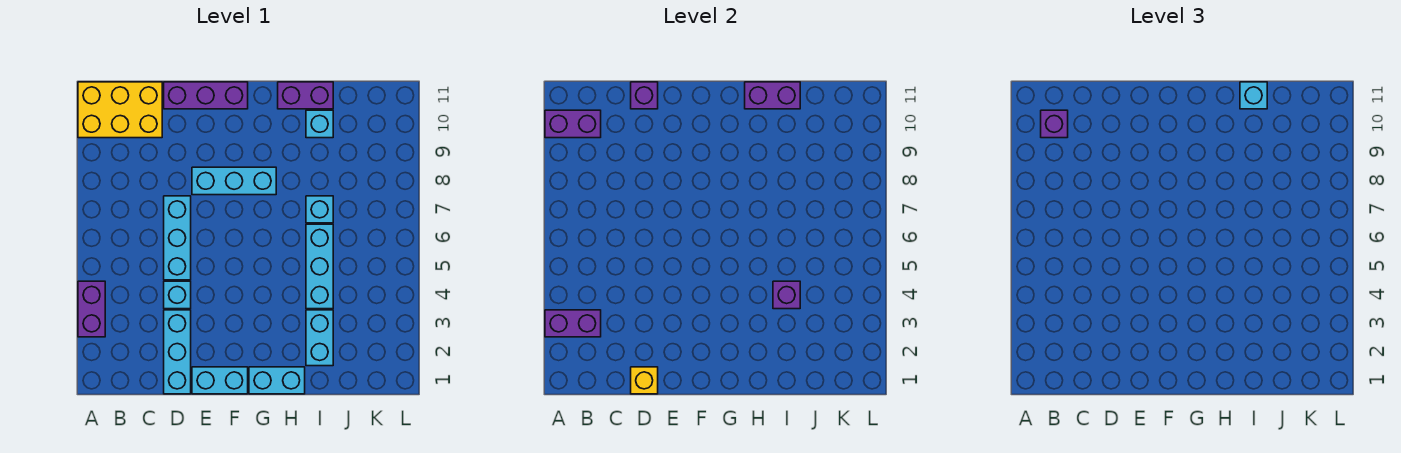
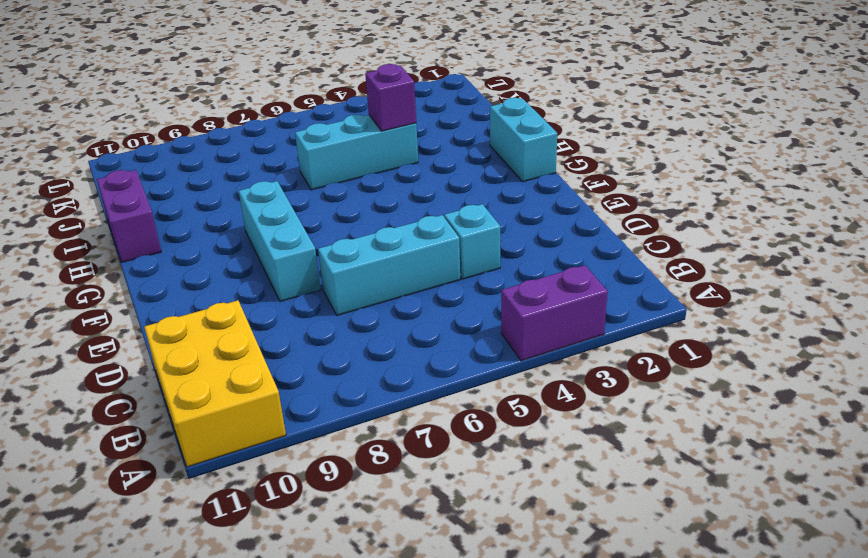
none -> cyan brick D1:D3 level 1
none -> purple brick D11:F11 level 1
none -> cyan brick E1:F1 level 1

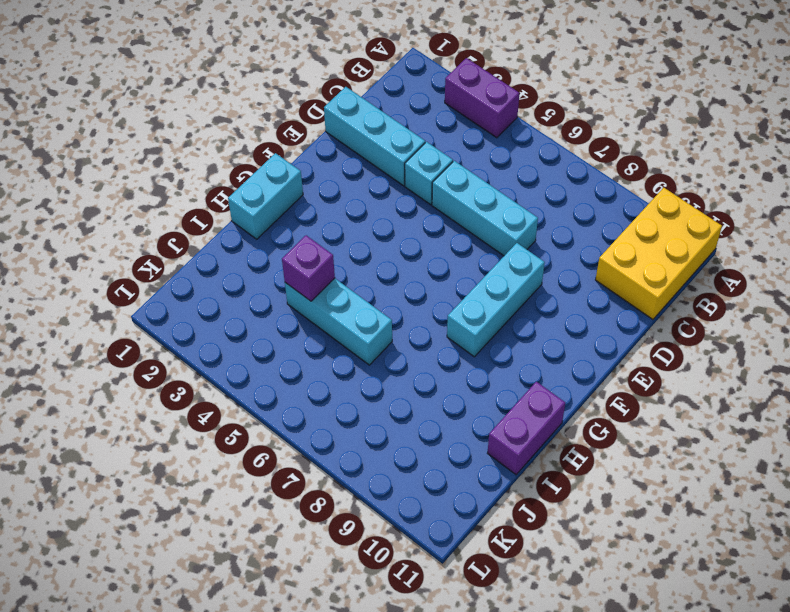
none -> purple brick D11:F11 level 1
none -> cyan brick E1:F1 level 1
none -> cyan brick I2:I3 level 1

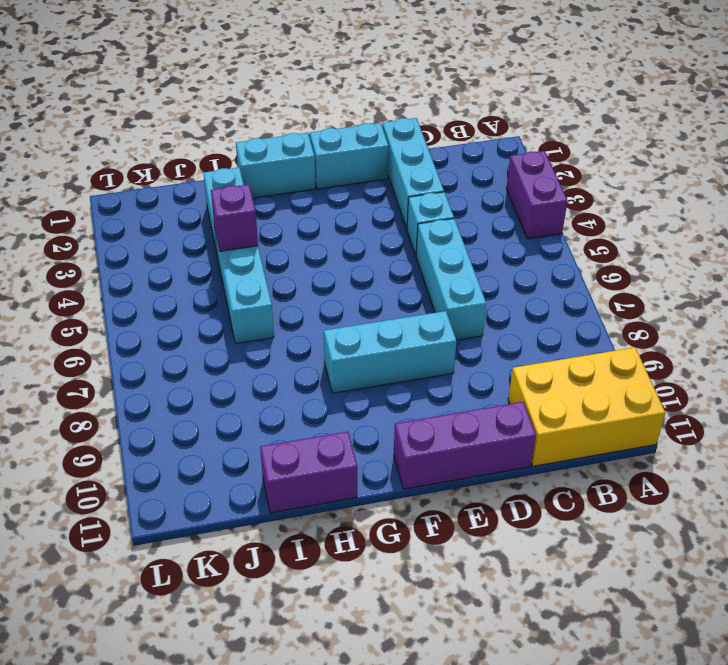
none -> cyan brick I7 level 1
none -> cyan brick I10 level 1
none -> purple brick A3:B3 level 2

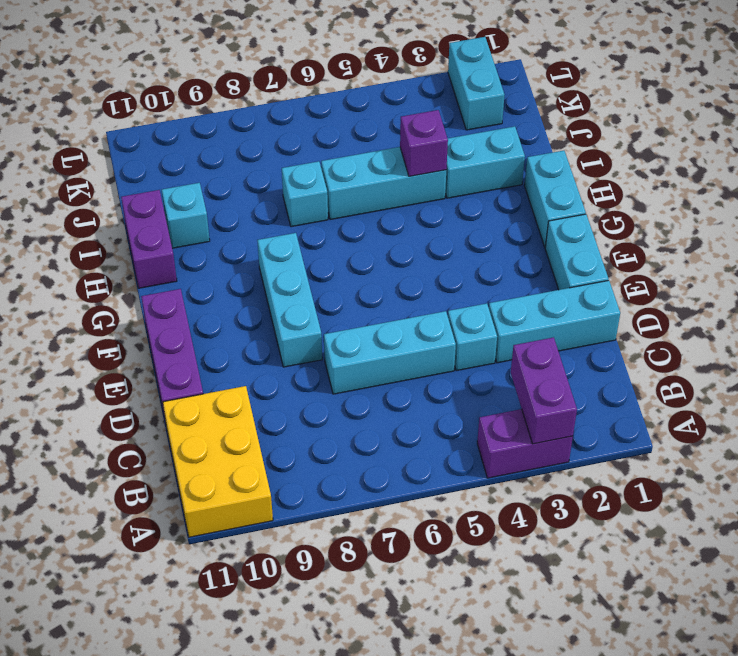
cyan brick K2:L2 level 1 -> none
none -> purple brick A10:B10 level 2
none -> yellow brick D1 level 2
none -> purple brick D11 level 2

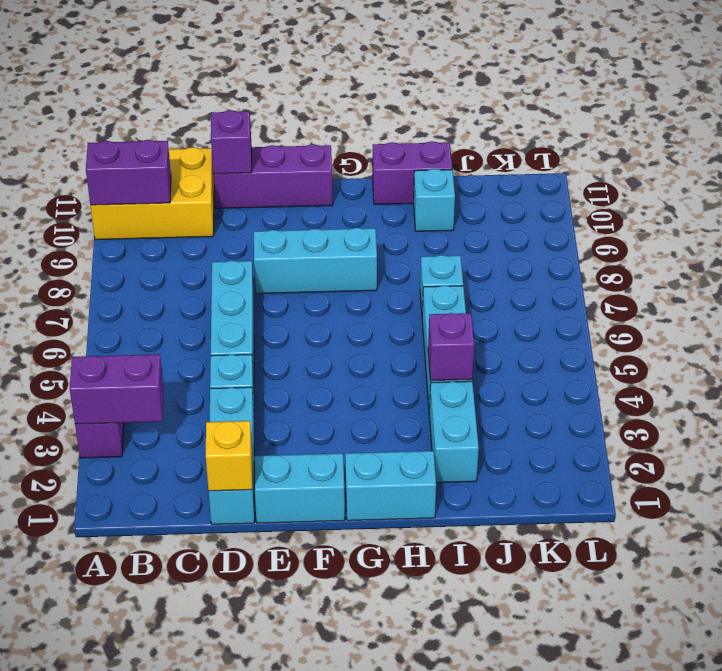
none -> purple brick H11:I11 level 2
none -> purple brick B10 level 3
none -> cyan brick I11 level 3

